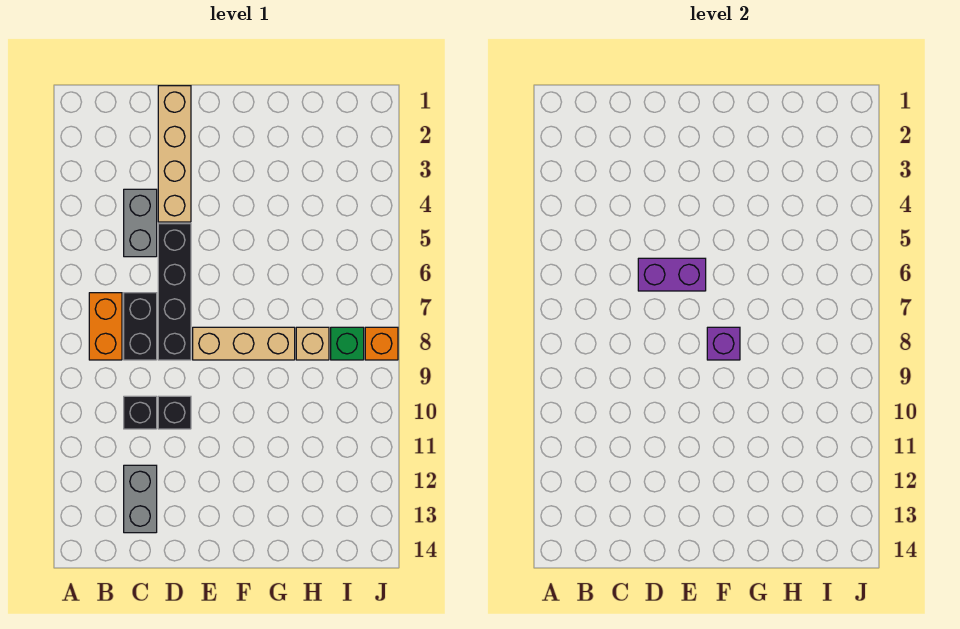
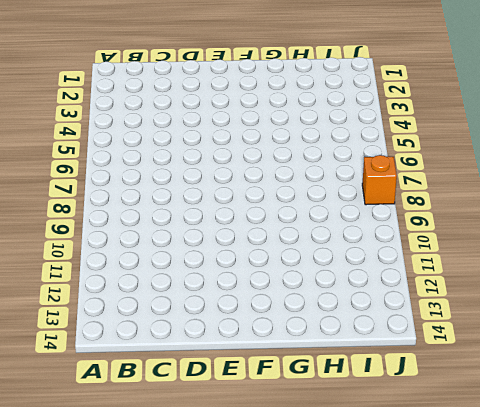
none -> orange brick B7:B8 level 1
none -> grey brick C4:C5 level 1
none -> black brick C7:C8 level 1

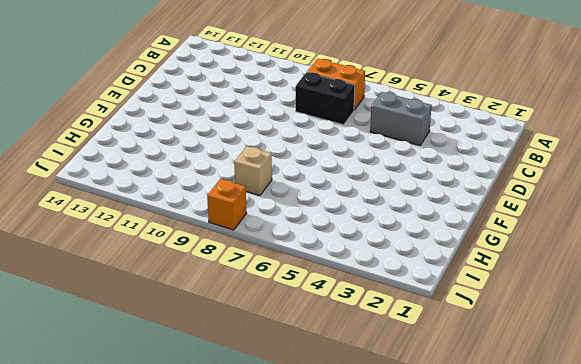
none -> black brick C10 level 1
none -> grey brick C12:C13 level 1
none -> tan brick D1:D4 level 1

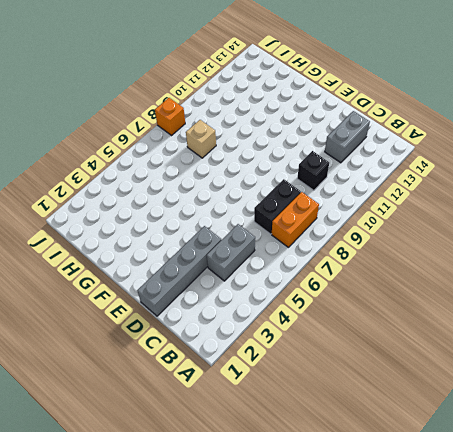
grey brick D1:D4 level 1 -> tan brick D1:D4 level 1
none -> black brick D5:D8 level 1
none -> black brick D10 level 1
none -> tan brick E8:G8 level 1

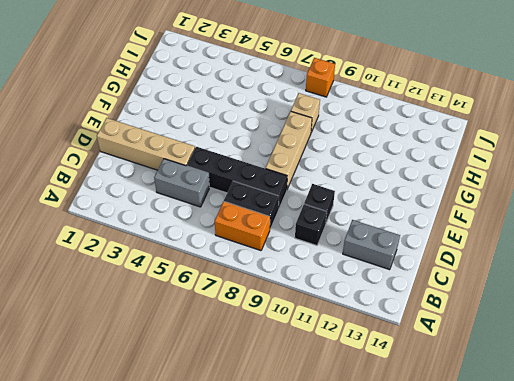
none -> green brick I8 level 1
none -> purple brick D6:E6 level 2
none -> purple brick F8 level 2

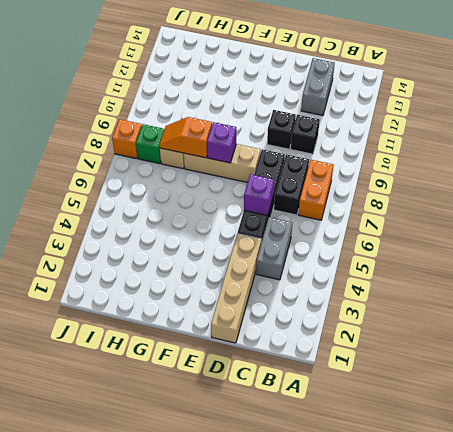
purple brick D6 level 2 -> purple brick D6:E6 level 2
orange slope G8:H8 level 2 top G -> none

